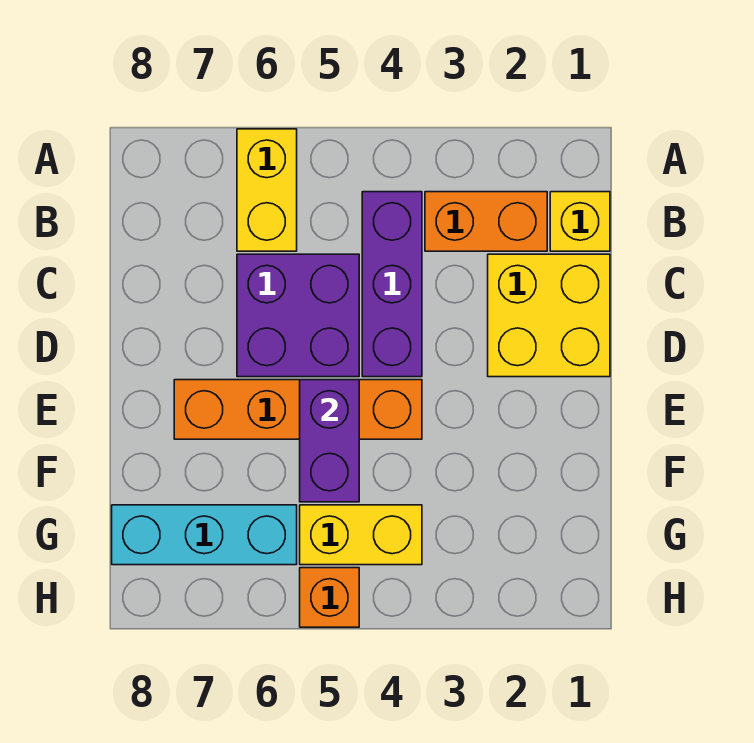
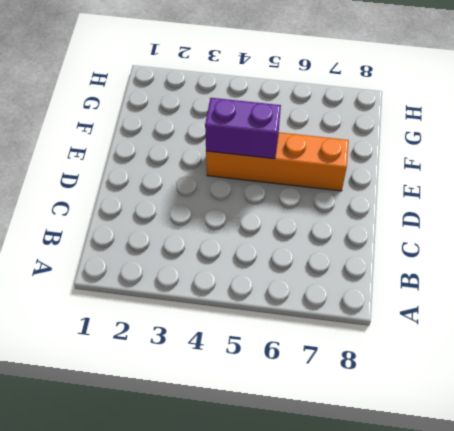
purple brick E4:E5 level 2 -> purple brick E5:F5 level 2
none -> yellow brick A6:B6 level 1
none -> yellow brick B1 level 1

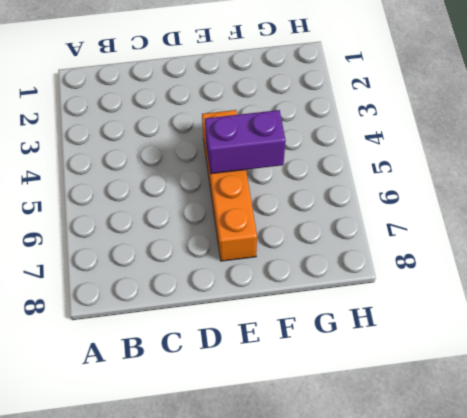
none -> yellow brick A6:B6 level 1
none -> yellow brick B1 level 1

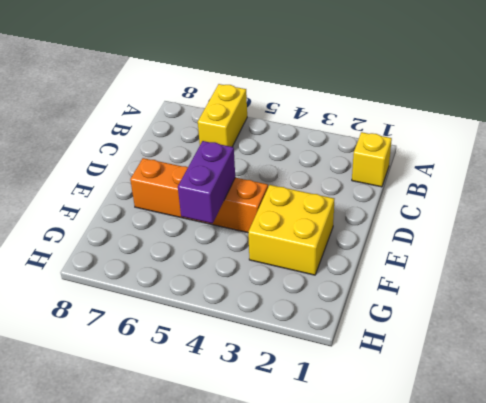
yellow brick E2:F3 level 1 -> yellow brick C1:D2 level 1
none -> orange brick B2:B3 level 1
none -> purple brick B4:D4 level 1

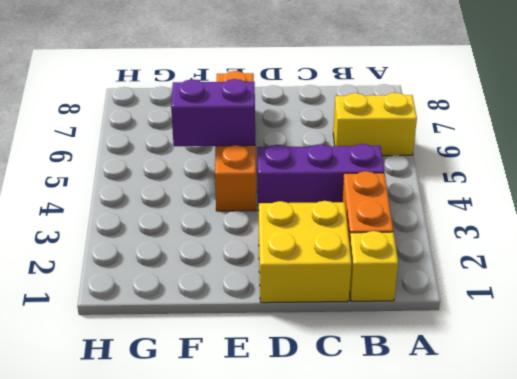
none -> purple brick C5:D6 level 1
none -> yellow brick G4:G5 level 1

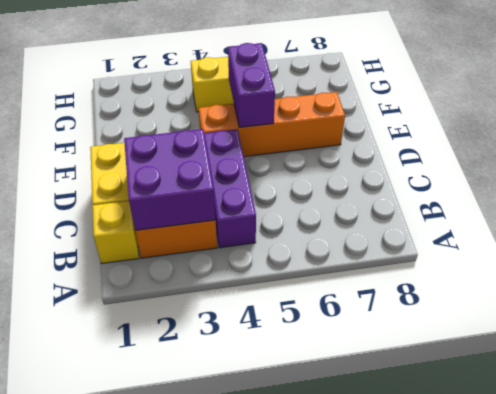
purple brick B2:C3 level 2 -> purple brick C5:D6 level 1
none -> yellow brick A6:B6 level 1
none -> cyan brick G6:G8 level 1

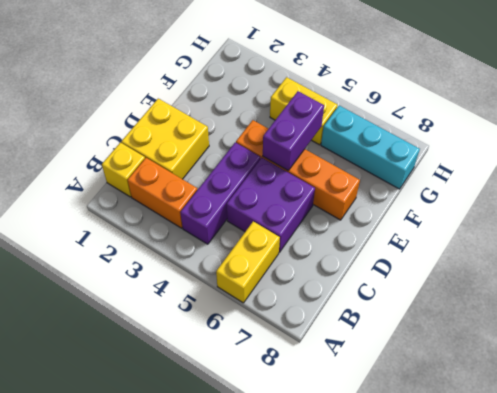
none -> orange brick H5 level 1

